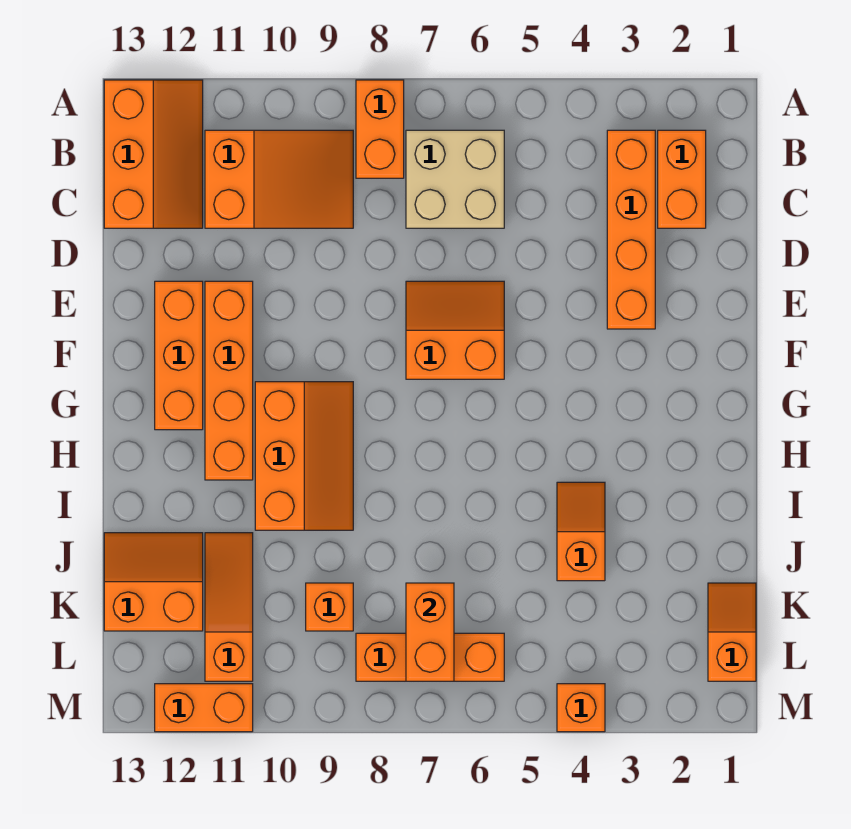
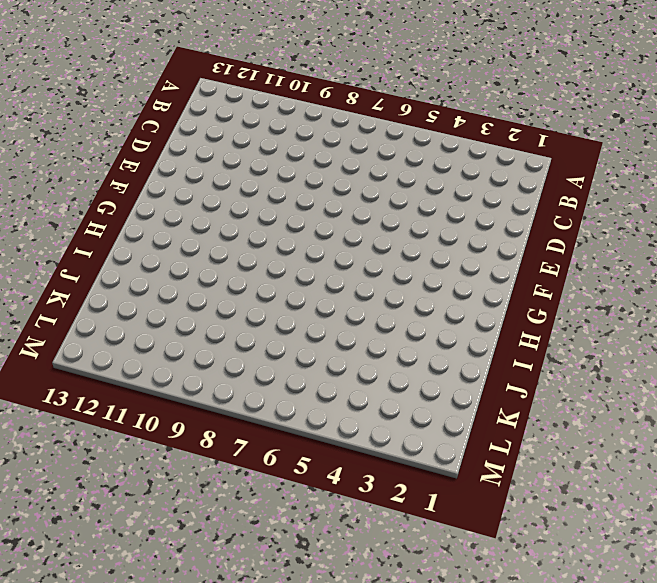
none -> orange brick A8:B8 level 1
none -> orange slope A12:C13 level 1 top 13
none -> orange brick B2:C2 level 1

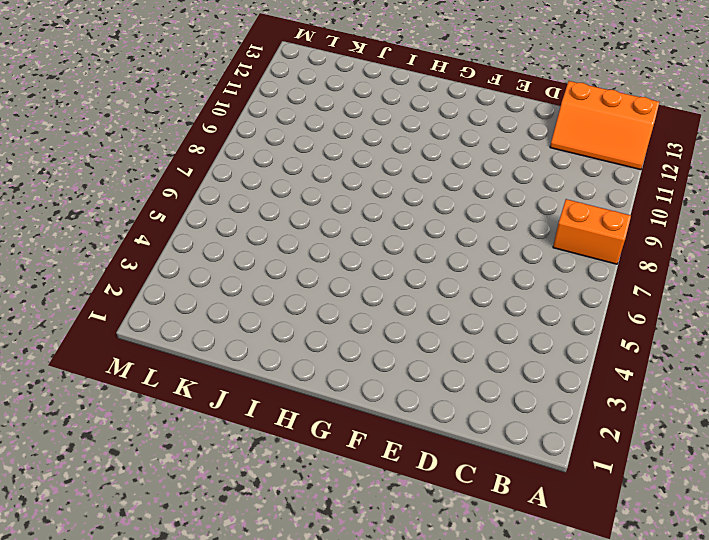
none -> orange brick B2:C2 level 1
none -> orange brick B3:E3 level 1
none -> tan brick B6:C7 level 1

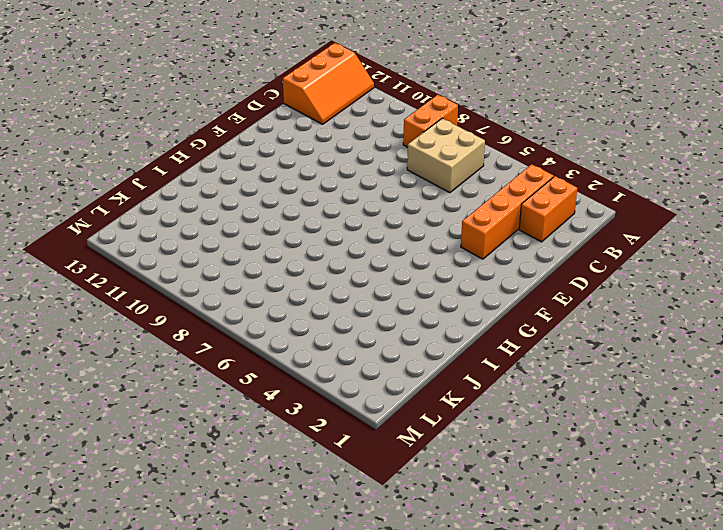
none -> orange slope B9:C11 level 1 top 11
none -> orange slope E6:F7 level 1 top F
none -> orange brick E11:H11 level 1

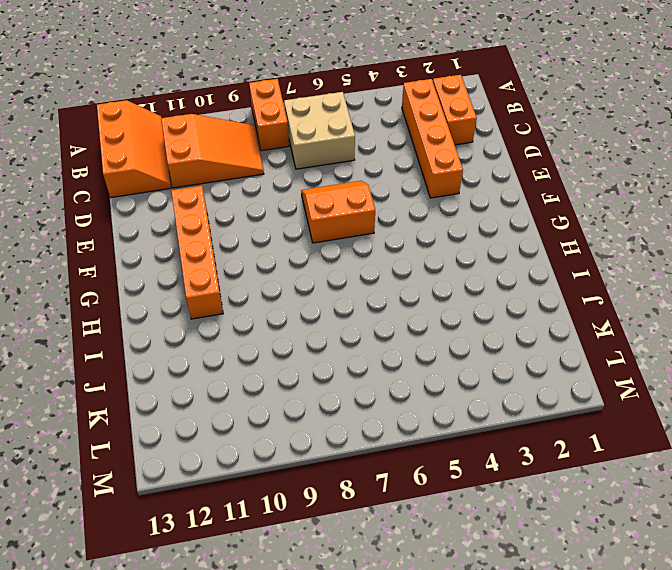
none -> orange brick E12:G12 level 1
none -> orange slope G9:I10 level 1 top 10
none -> orange slope I4:J4 level 1 top J

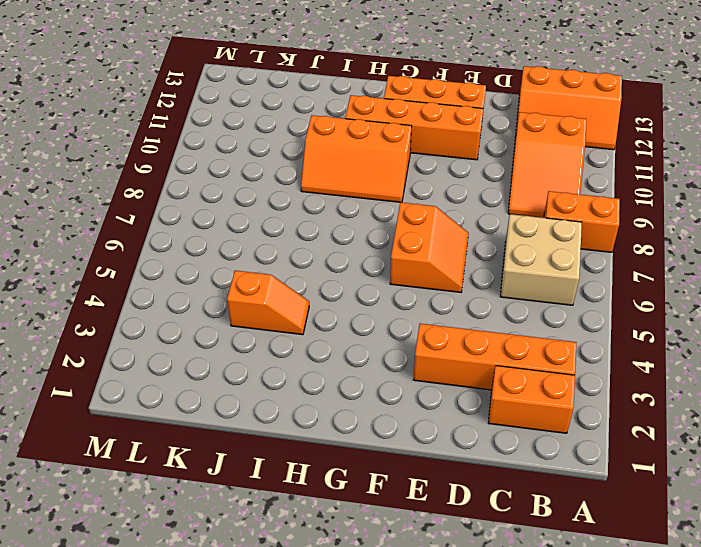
none -> orange slope J11:L11 level 1 top L
none -> orange slope J12:K13 level 1 top K
none -> orange slope K1:L1 level 1 top L

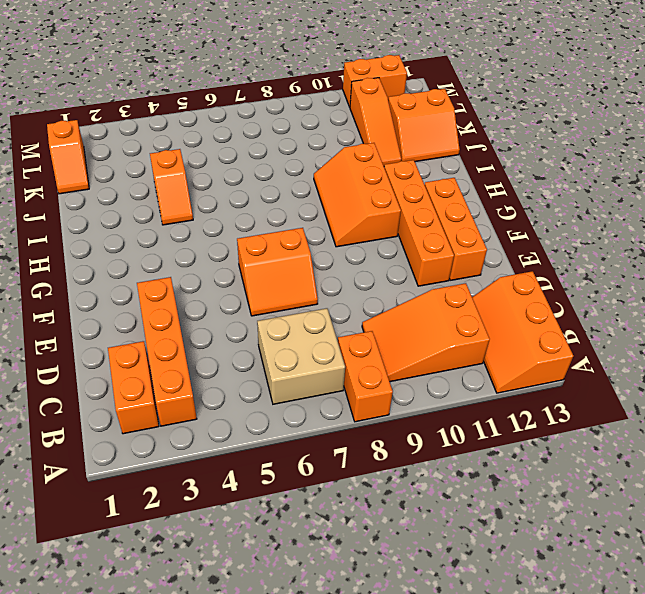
none -> orange brick K9 level 1
none -> orange brick L6:L8 level 1
none -> orange brick M4 level 1

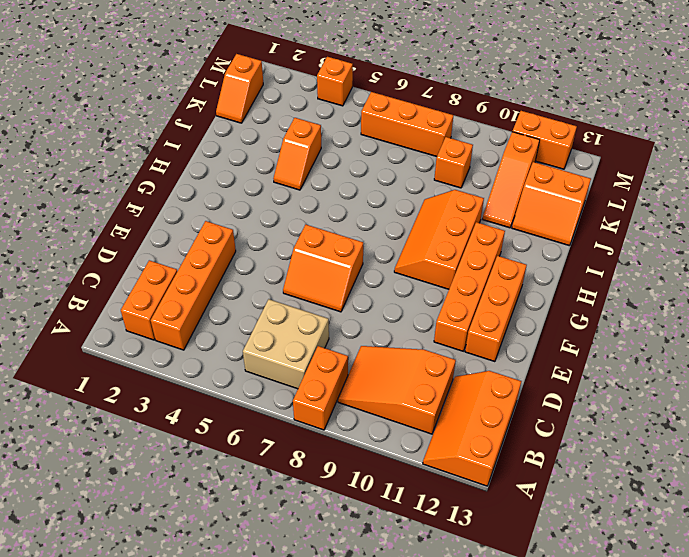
none -> orange brick K7:L7 level 2

